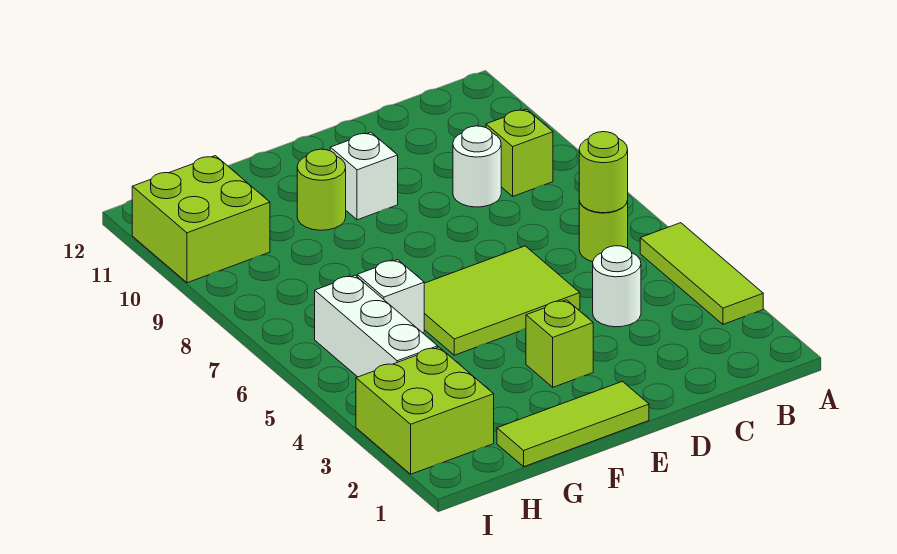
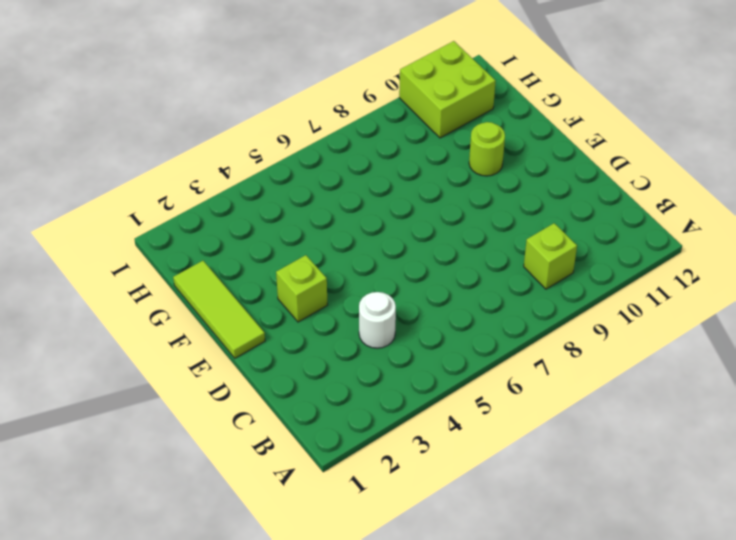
none -> lime tile A3:A5 level 1
none -> lime round brick B6 level 1
none -> white round brick C9 level 1

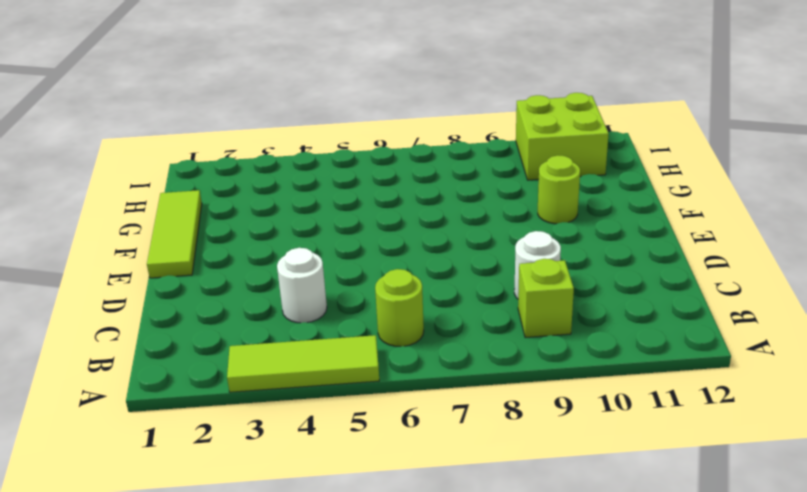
none -> lime tile D5:F6 level 1
none -> lime brick E3 level 1
none -> white brick E10 level 1

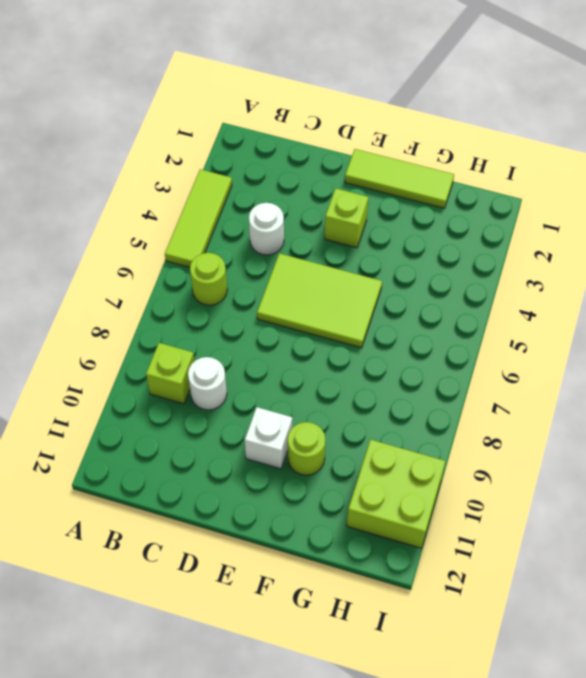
none -> white brick G6 level 1
none -> lime brick H2:I3 level 1
none -> white brick H4:H6 level 1

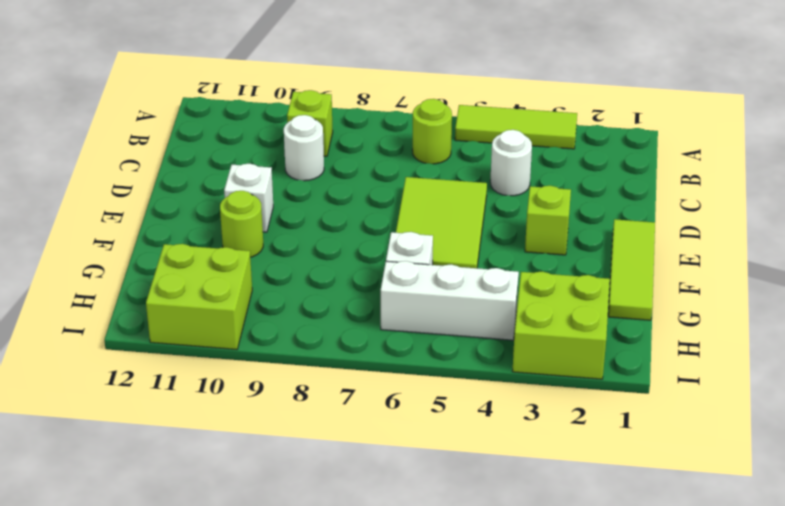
none -> lime round brick B6 level 2

